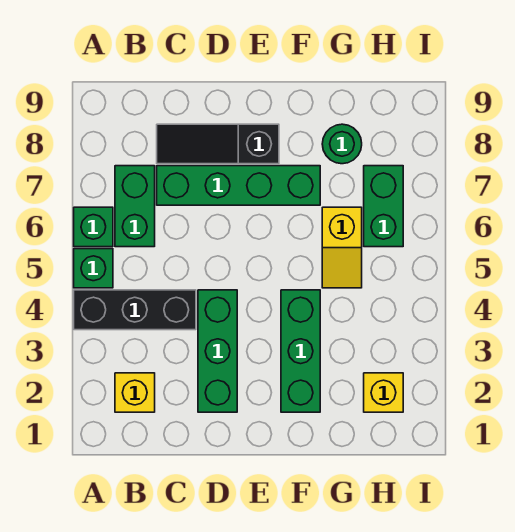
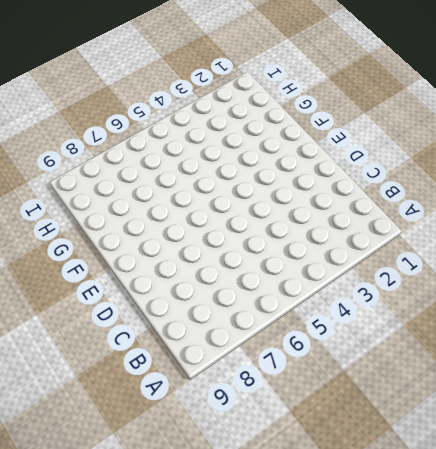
none -> black brick A4:C4 level 1
none -> green brick A5 level 1
none -> green brick A6 level 1

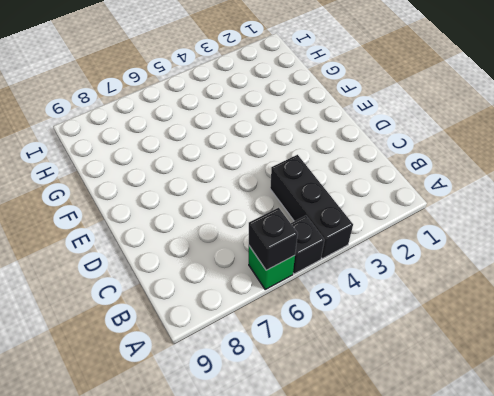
black brick A5 level 1 -> green brick A5 level 1
black brick A6 level 2 -> none
none -> yellow brick B2 level 1
none -> green brick B6:B7 level 1
none -> green brick C7:F7 level 1

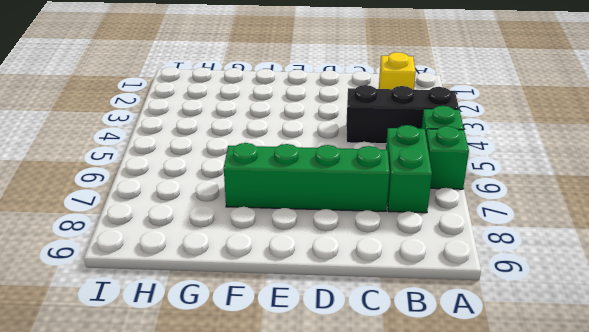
none -> black slope C8:E8 level 1 top E
none -> green brick D2:D4 level 1
none -> green brick F2:F4 level 1

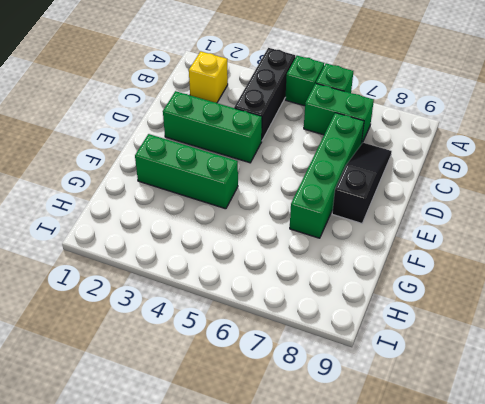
none -> yellow slope G5:G6 level 1 top 6
none -> green round brick G8 level 1
none -> yellow brick H2 level 1

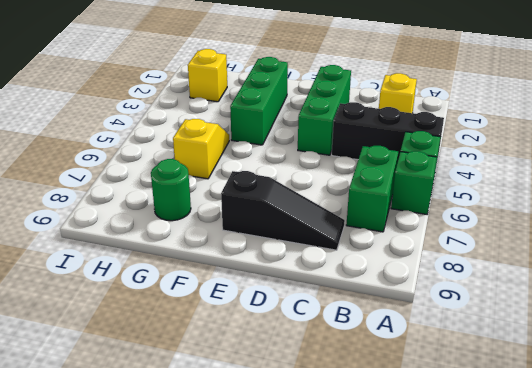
none -> green brick C7:F7 level 1
none -> green brick H6:H7 level 1

